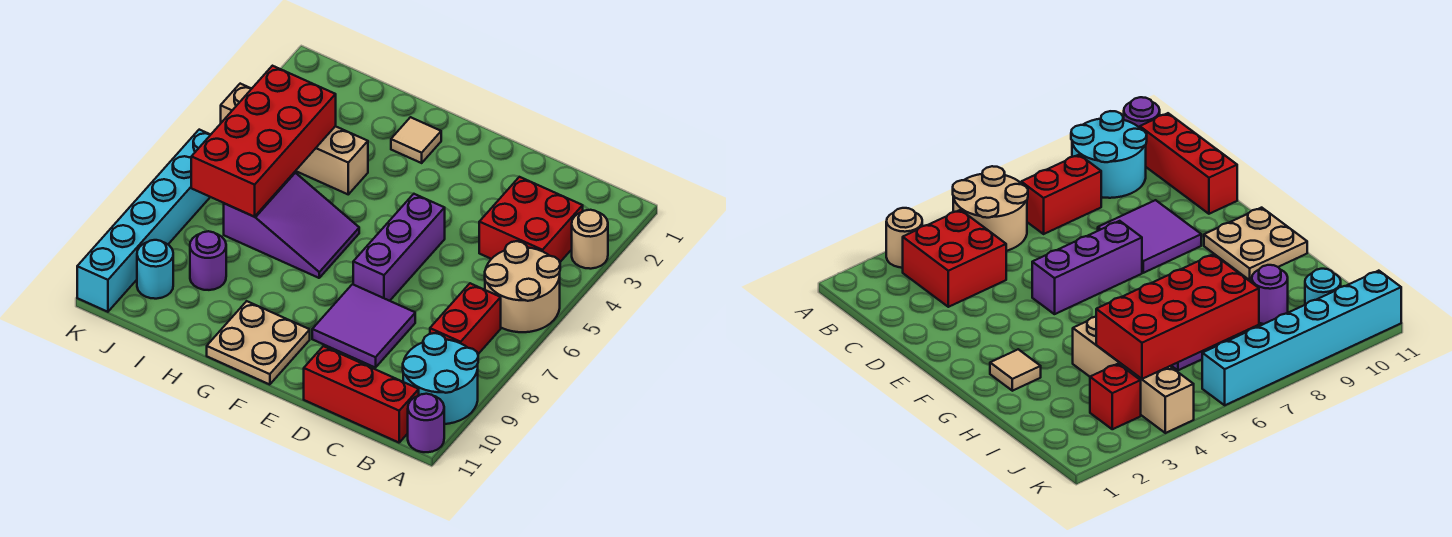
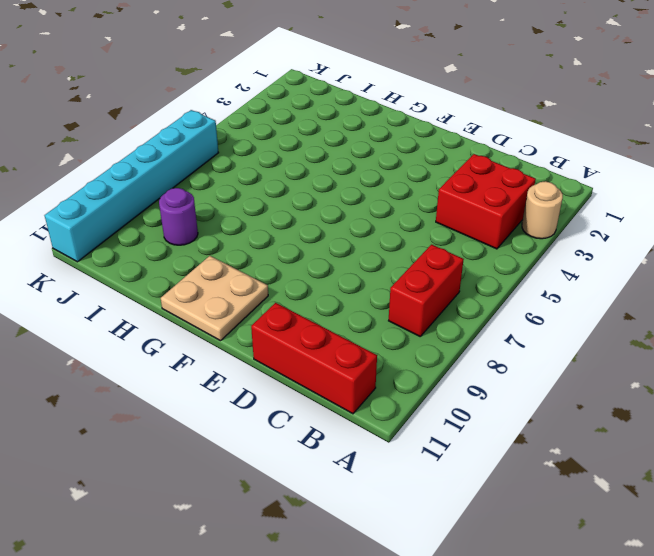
none -> tan round brick A5:B6 level 1
none -> cyan round brick A9:B10 level 1
none -> purple round brick A11 level 1

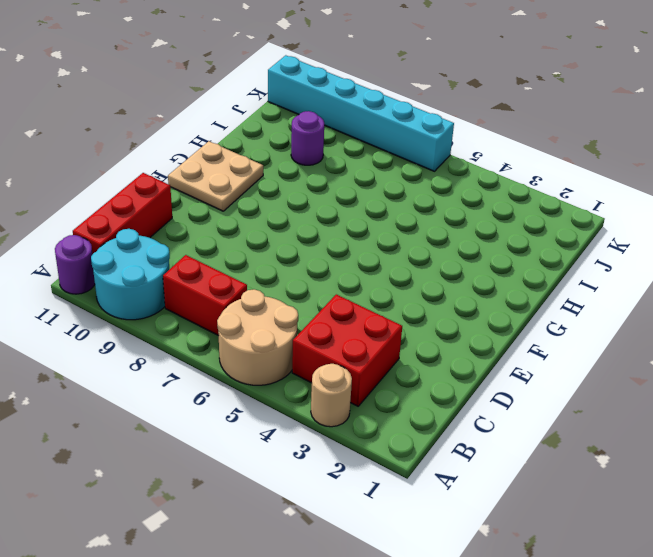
none -> purple tile D8:E9 level 1
none -> purple brick E5:E7 level 1
none -> tan tile G2 level 1

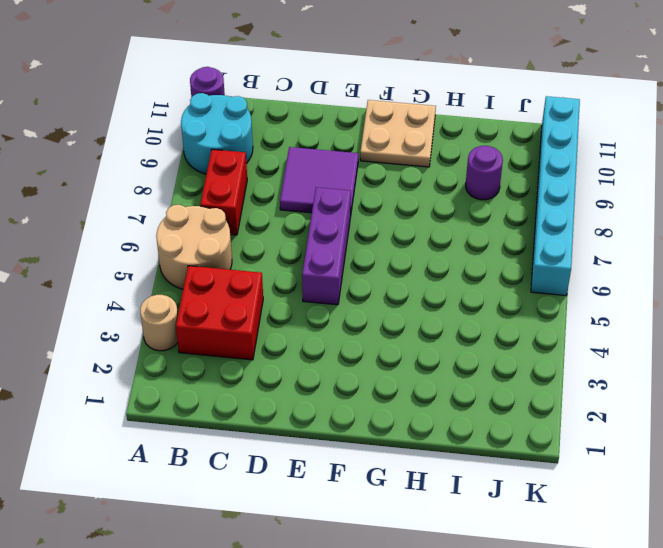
none -> red brick B11:D11 level 1
none -> tan tile G2 level 1
none -> purple slope G6:I7 level 1 top I

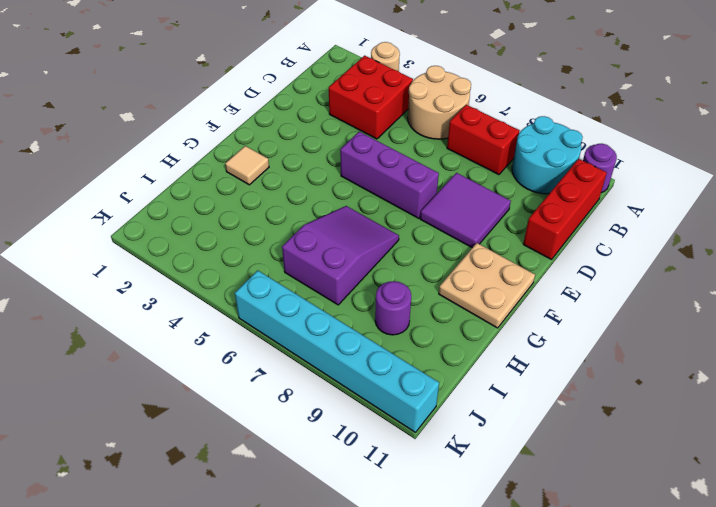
none -> tan brick H4:K4 level 1
none -> red brick J3 level 1
none -> cyan round brick J10 level 1

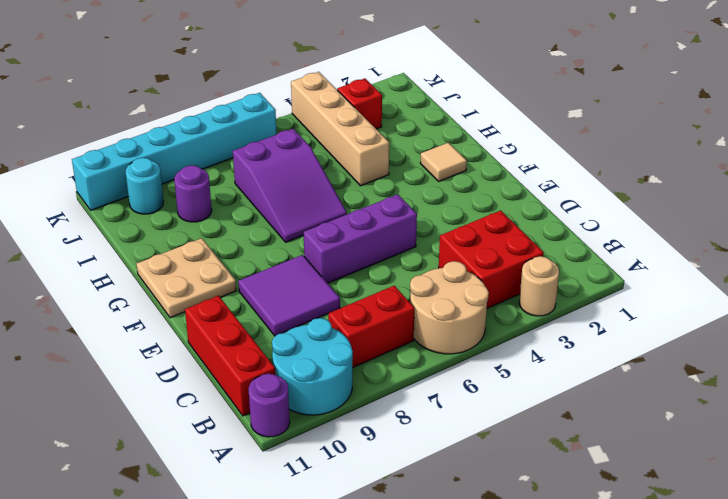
none -> red brick I4:J7 level 2

